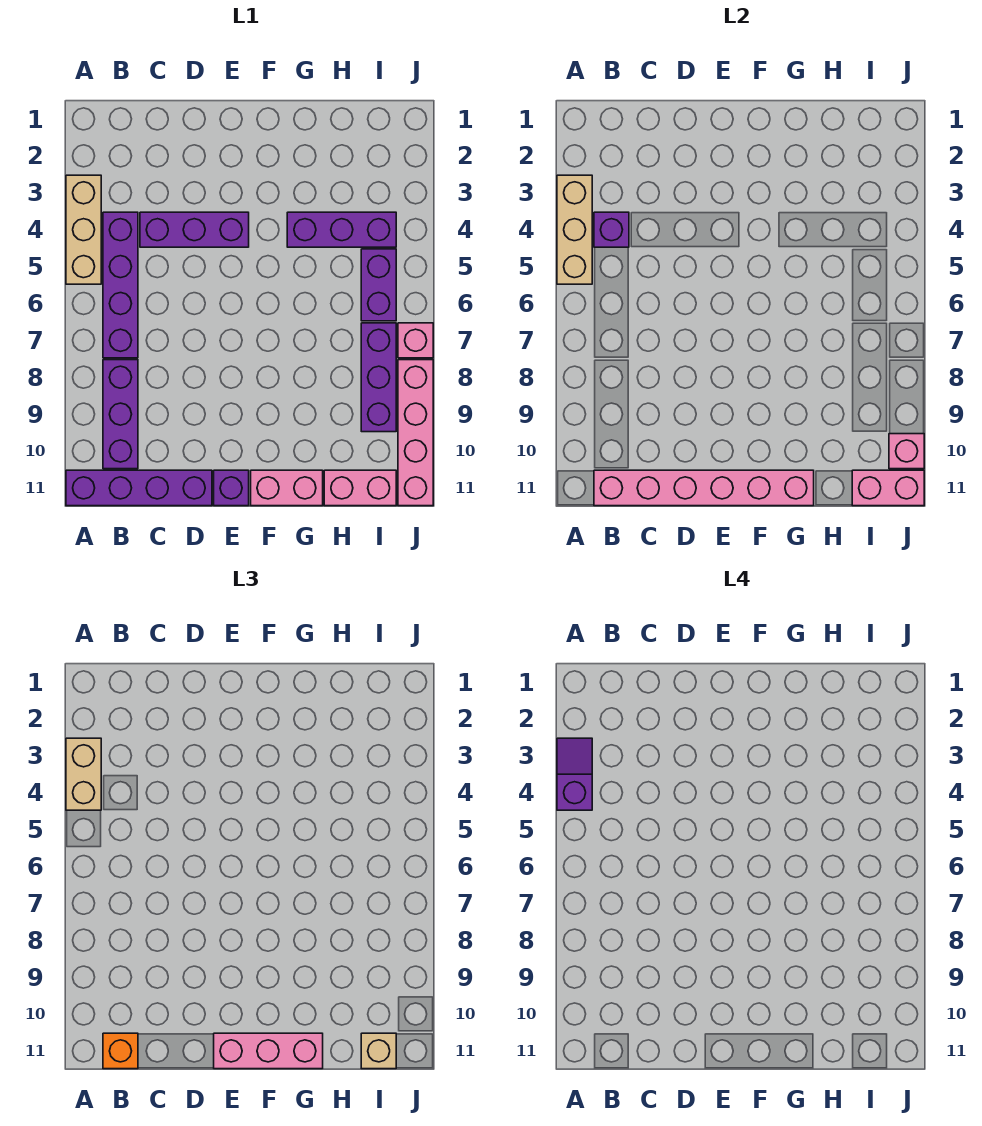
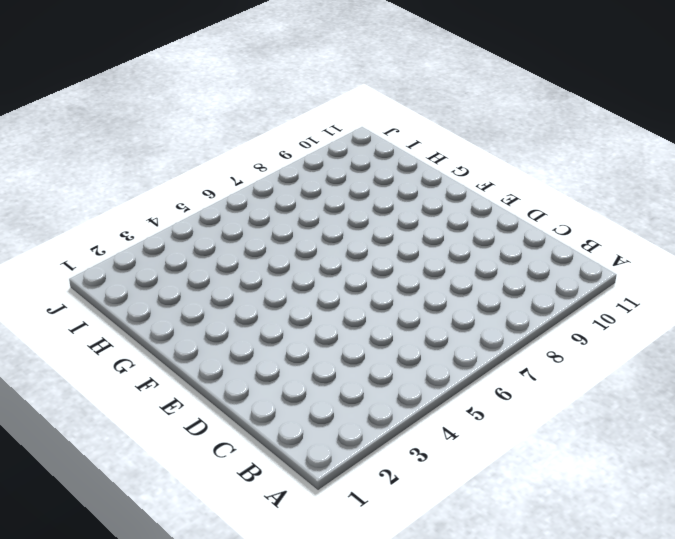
none -> tan brick A3:A5 level 1
none -> purple brick A11:D11 level 1
none -> purple brick B4:B7 level 1

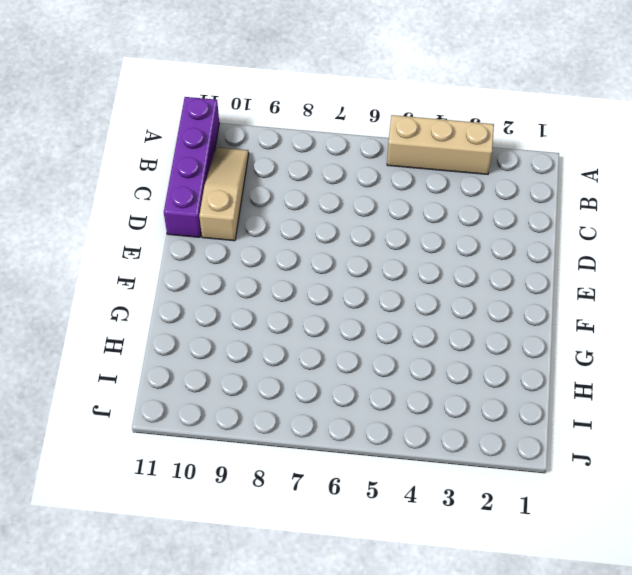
tan slope B10:D10 level 1 top D -> purple brick B8:B10 level 1
none -> purple brick B4:B7 level 1
none -> purple brick C4:E4 level 1
none -> purple brick E11 level 1

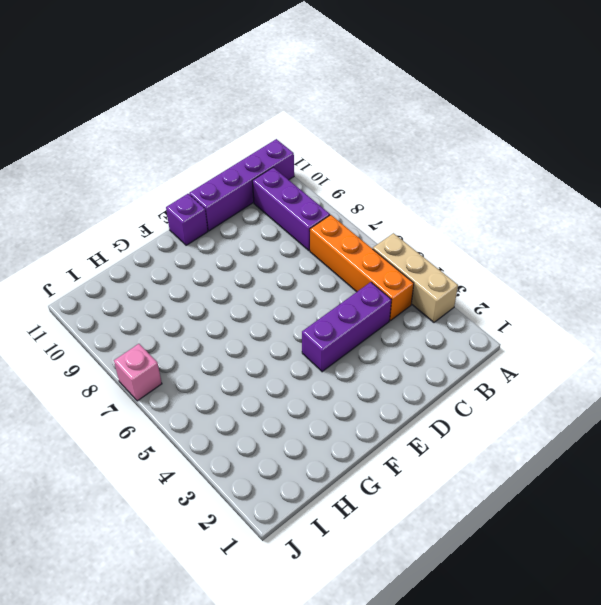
orange brick B4:B7 level 1 -> purple brick B4:B7 level 1
none -> pink brick F11:G11 level 1
none -> purple brick G4:I4 level 1
none -> pink brick H11:I11 level 1

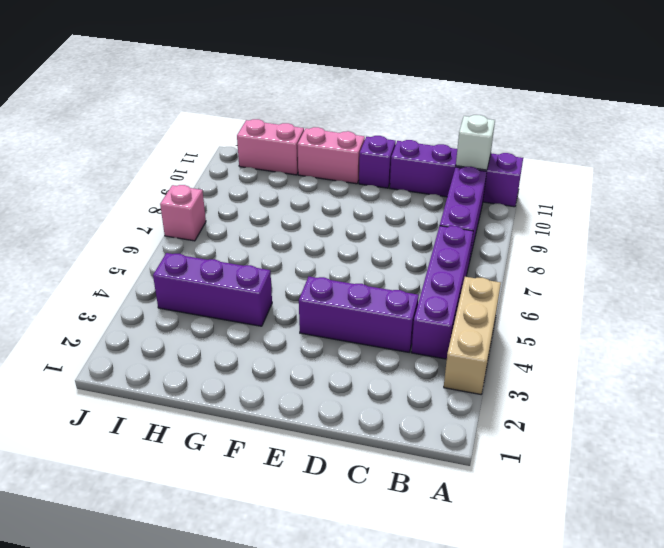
white brick B11 level 2 -> pink brick B11:G11 level 2
none -> purple brick I5:I6 level 1
none -> purple brick I7:I9 level 1
none -> pink brick J8:J11 level 1

